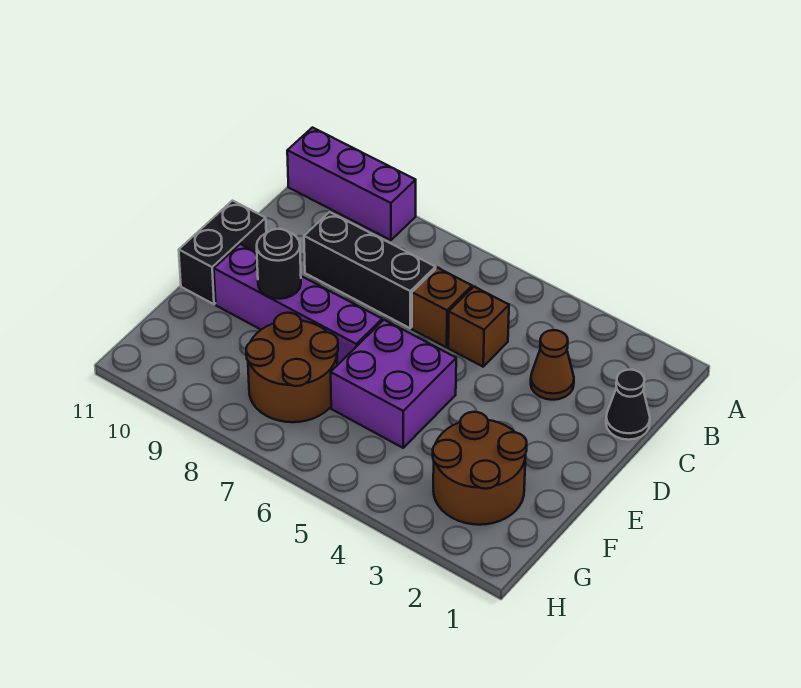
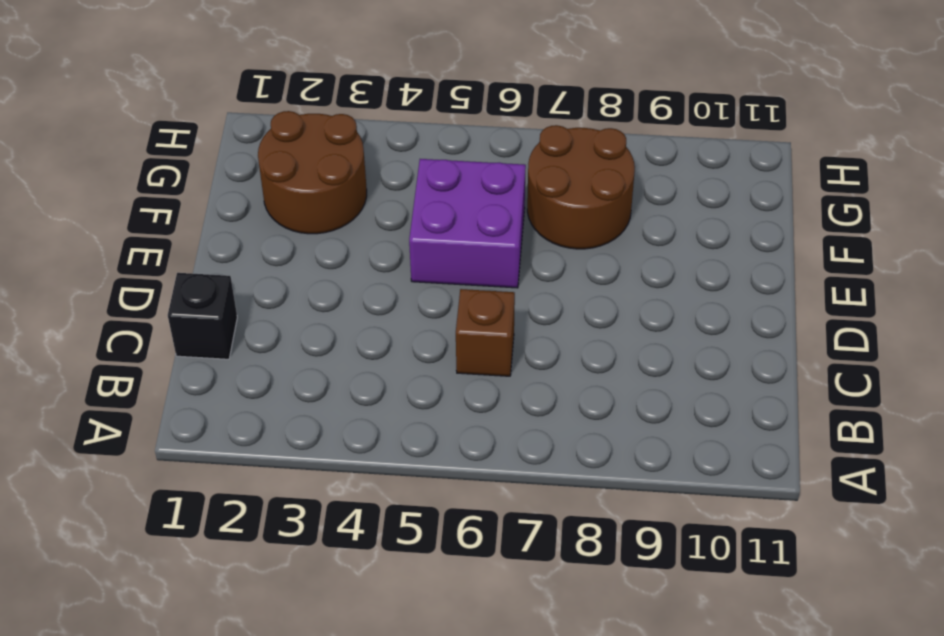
black brick C1 level 1 -> black cone C1 level 1
none -> purple brick A9:A11 level 1
none -> brown cone C3 level 1
none -> brown brick C5 level 1

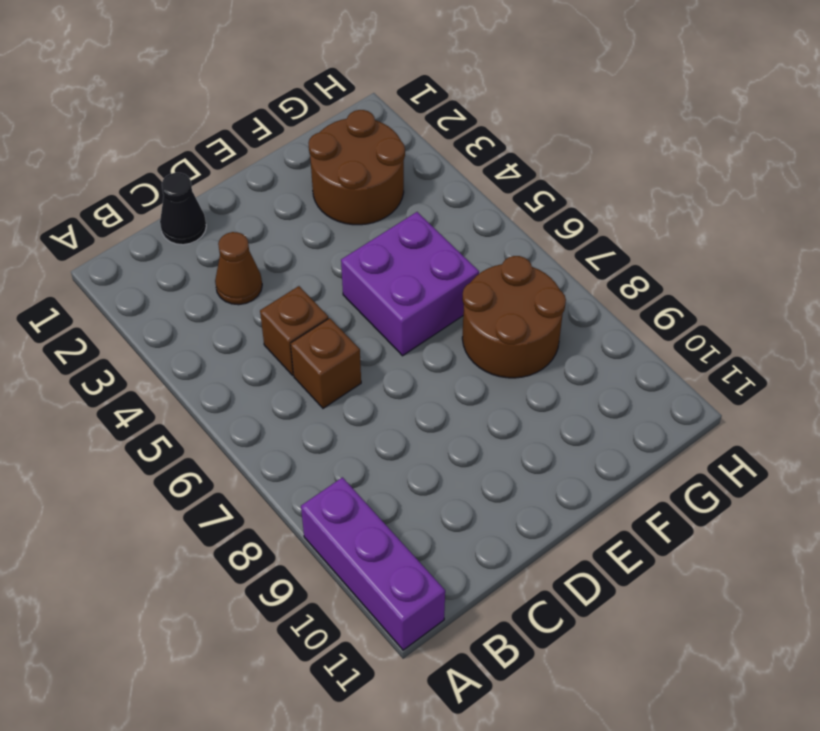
none -> black brick C7:C9 level 1
none -> black brick D11:E11 level 1
none -> purple brick E7:E10 level 1

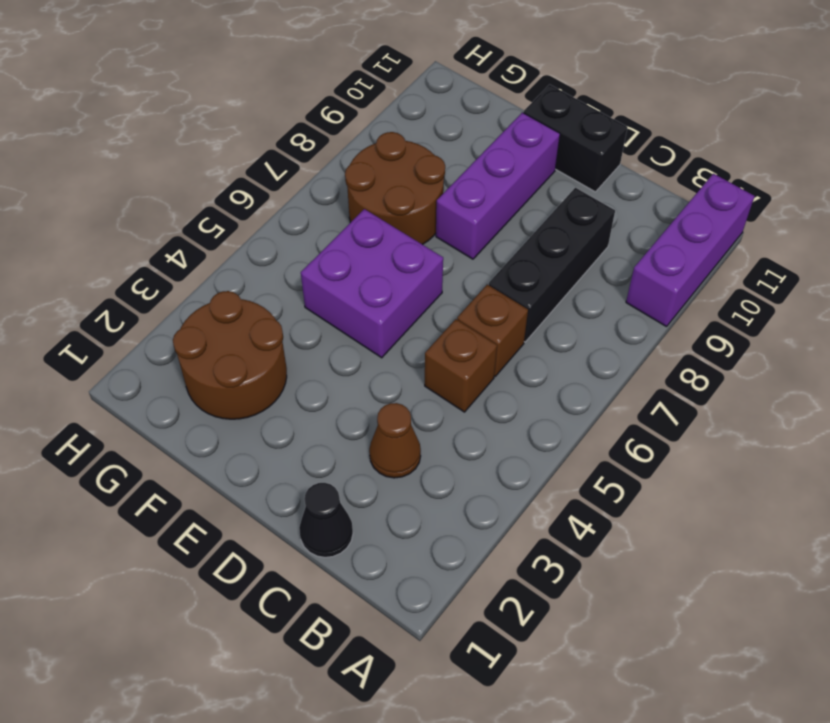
purple brick E8:E10 level 1 -> purple brick E7:E10 level 1
none -> black round brick E9 level 2

